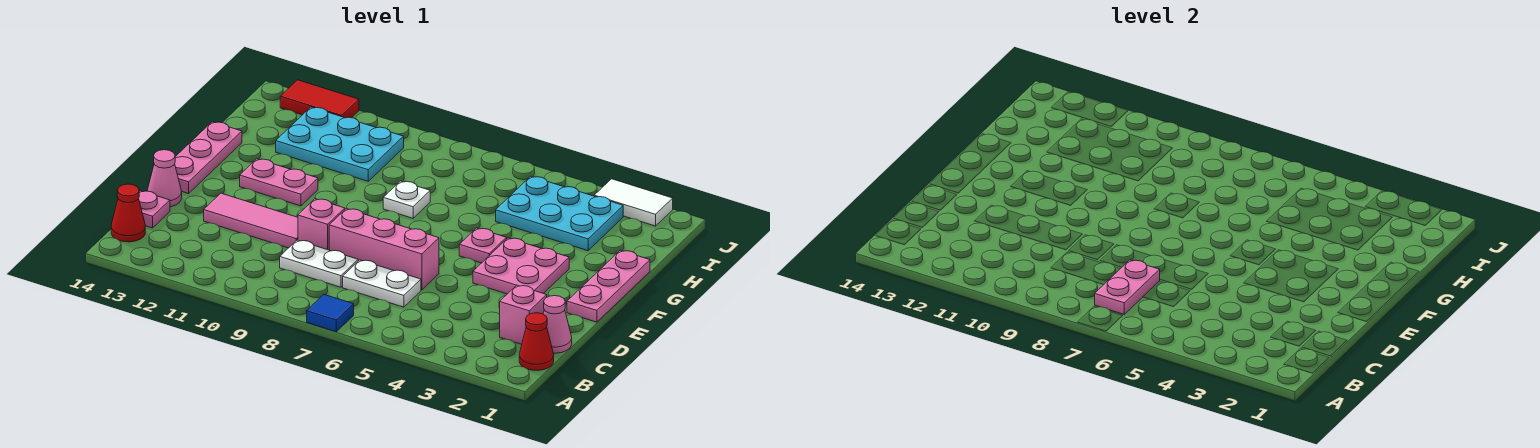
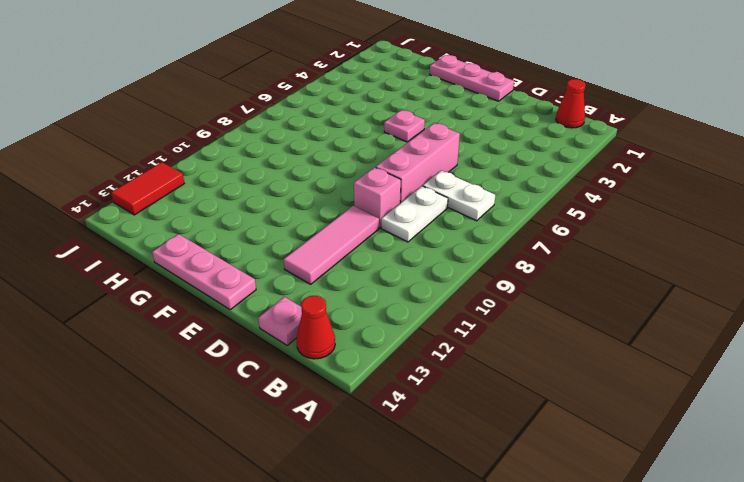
white plate B7:C7 level 1 -> white plate C6:C7 level 1
none -> blue tile A7 level 1
none -> pink cone C1 level 1
none -> pink brick C2 level 1

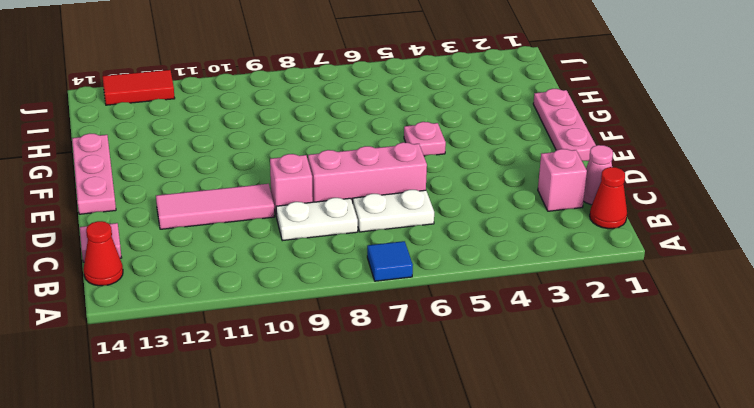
none -> pink cone D14 level 1
none -> pink plate E3:F4 level 1
none -> pink plate F11:F12 level 1

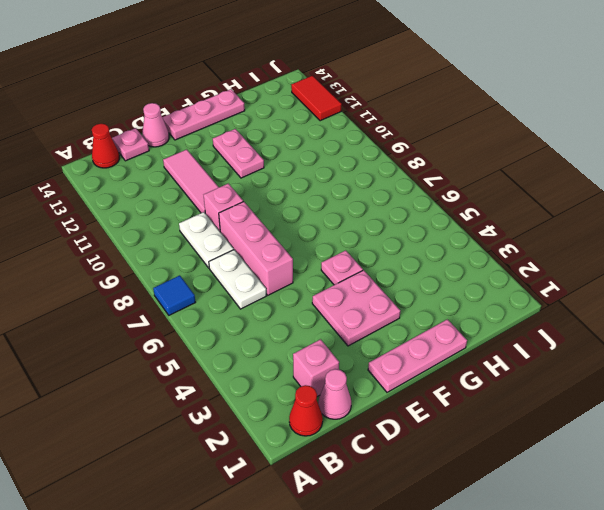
none -> white plate G8 level 1
none -> cyan plate H3:I5 level 1
none -> cyan plate H10:I12 level 1

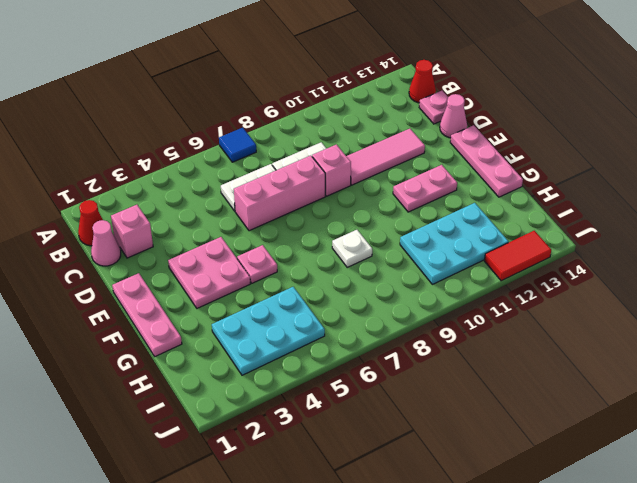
none -> white tile J2:J3 level 1
none -> pink plate B7:C7 level 2

